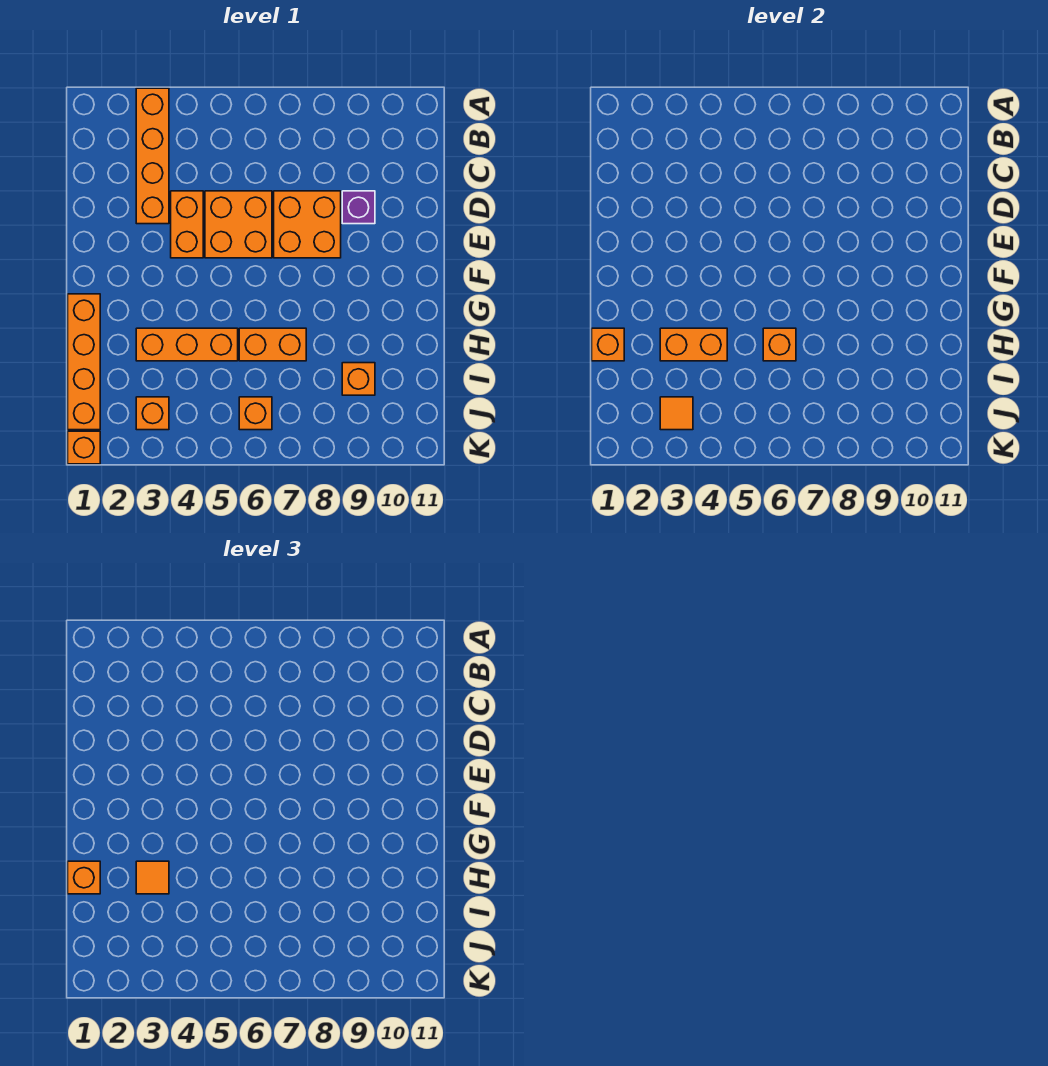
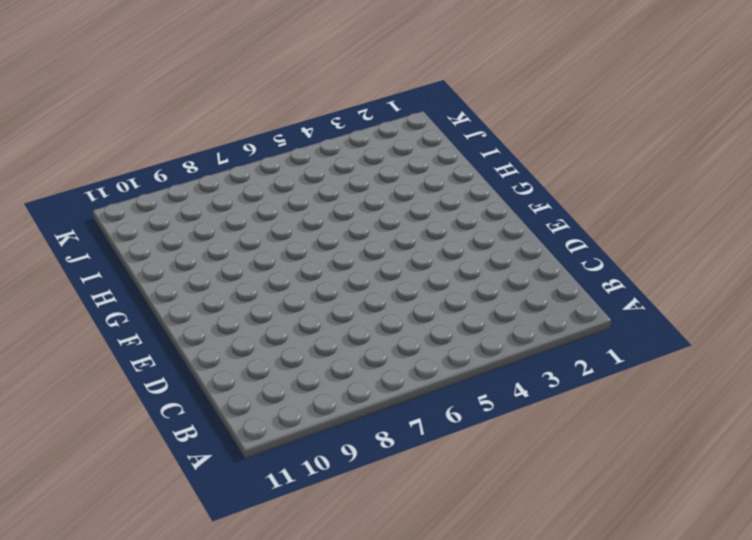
none -> orange brick A3:D3 level 1
none -> orange brick D4:E4 level 1
none -> orange brick D5:E6 level 1

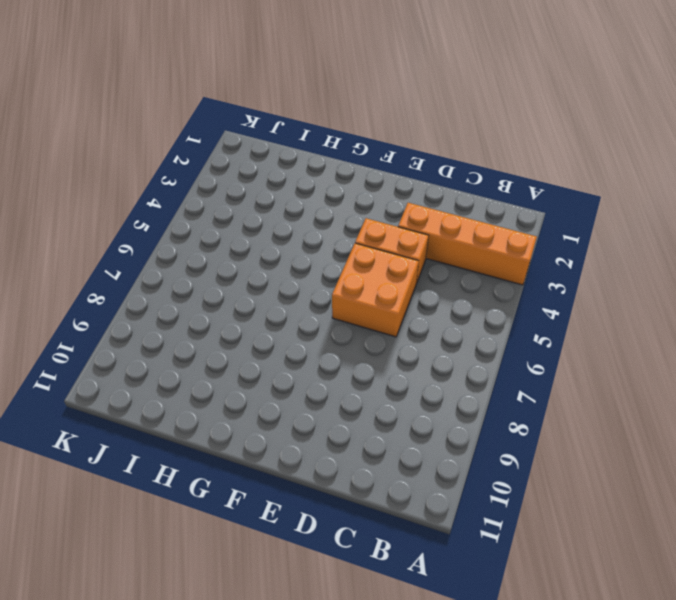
none -> orange brick D7:E8 level 1
none -> purple brick D9 level 1
none -> orange brick G1:J1 level 1

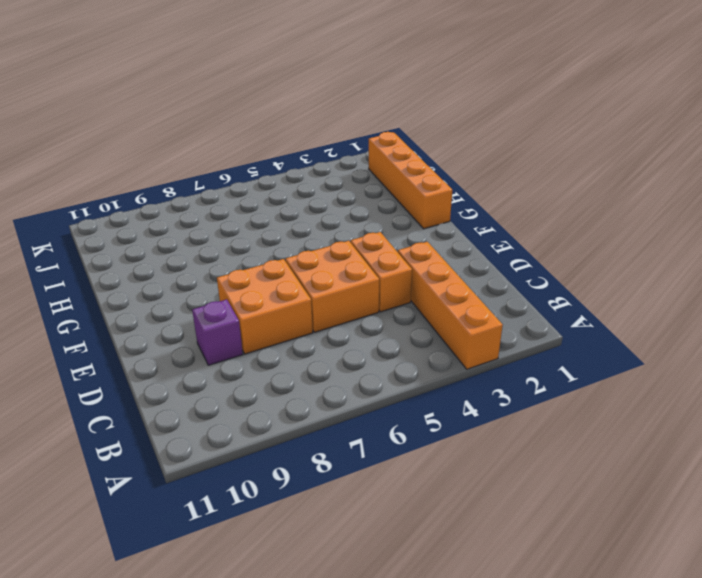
none -> orange brick H3:H5 level 1
none -> orange brick H6:H7 level 1
none -> orange brick I9 level 1

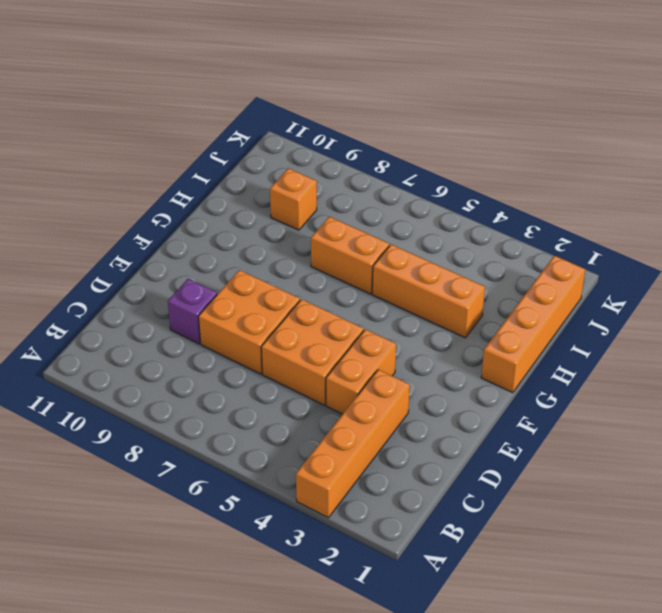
none -> orange brick J3 level 1
none -> orange brick J6 level 1
none -> orange brick K1 level 1

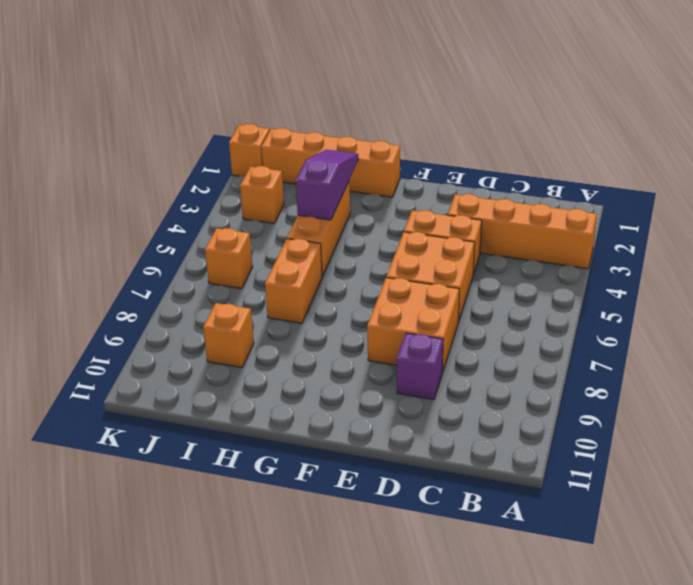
purple slope H2:H4 level 2 top 4 -> orange brick H3:H4 level 2
none -> orange brick H1 level 2
none -> orange brick H6 level 2
none -> orange tile J3 level 2

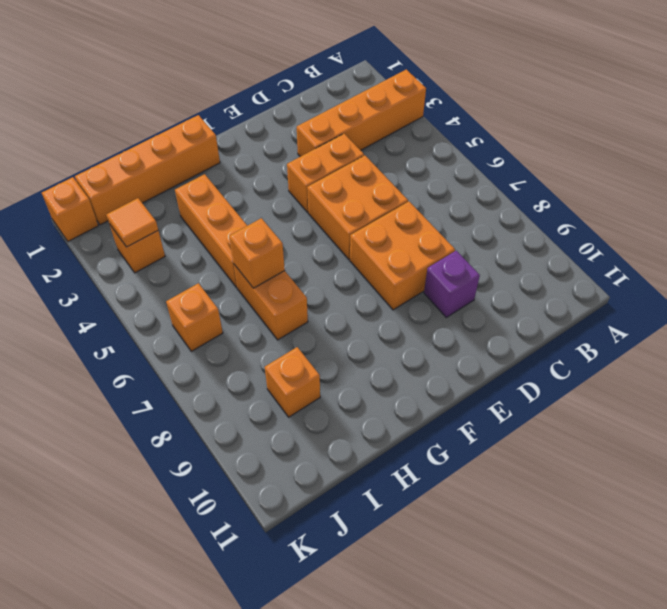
none -> orange brick H1 level 2
none -> orange brick H3:H4 level 2
none -> orange brick H1 level 3

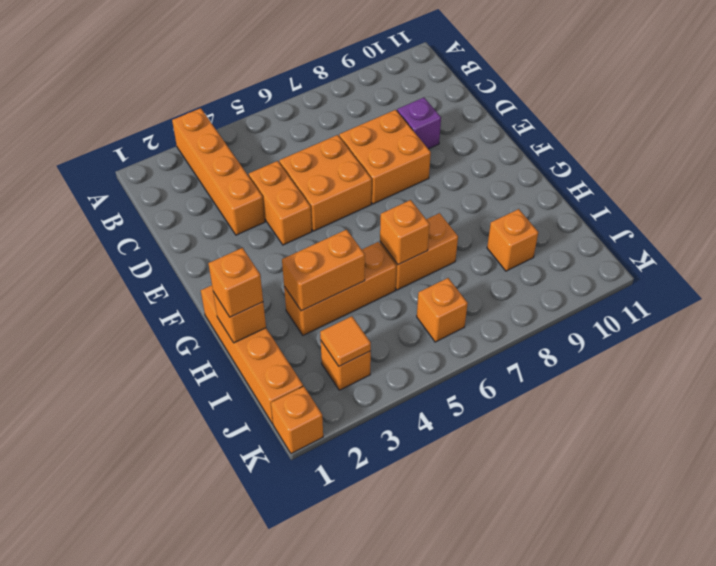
none -> orange tile H3 level 3

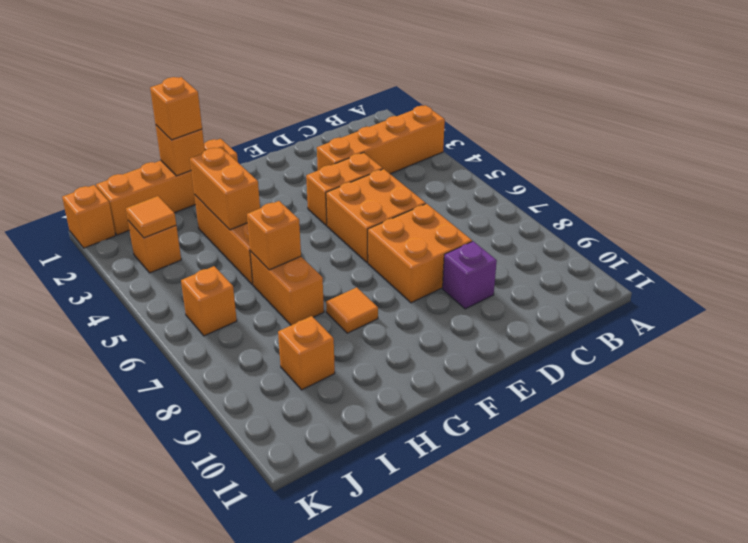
orange tile G8 level 1 -> orange tile H3 level 3

